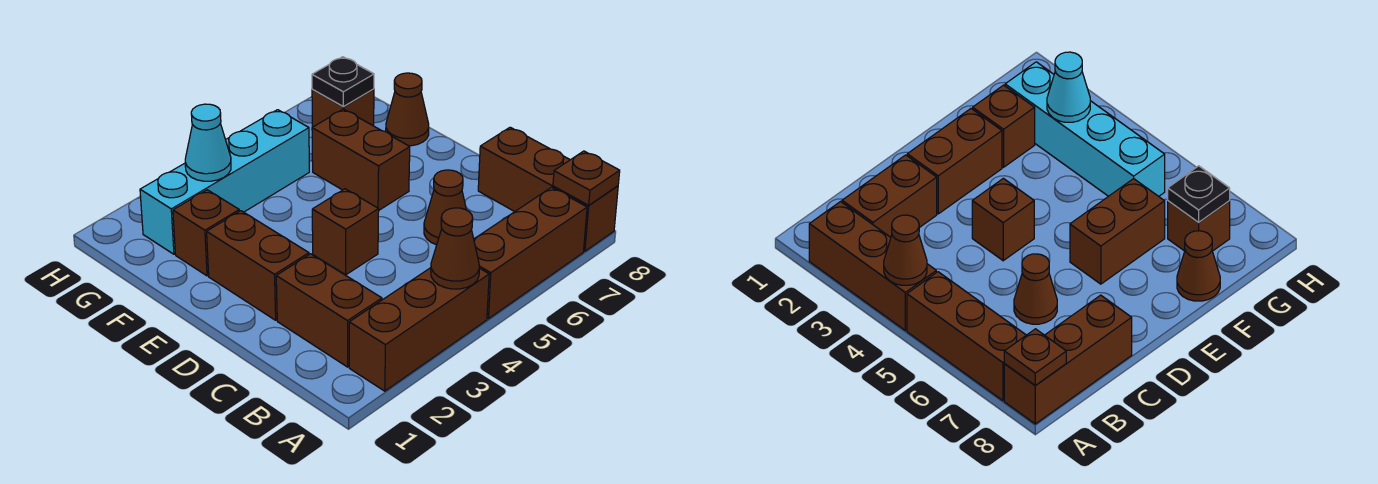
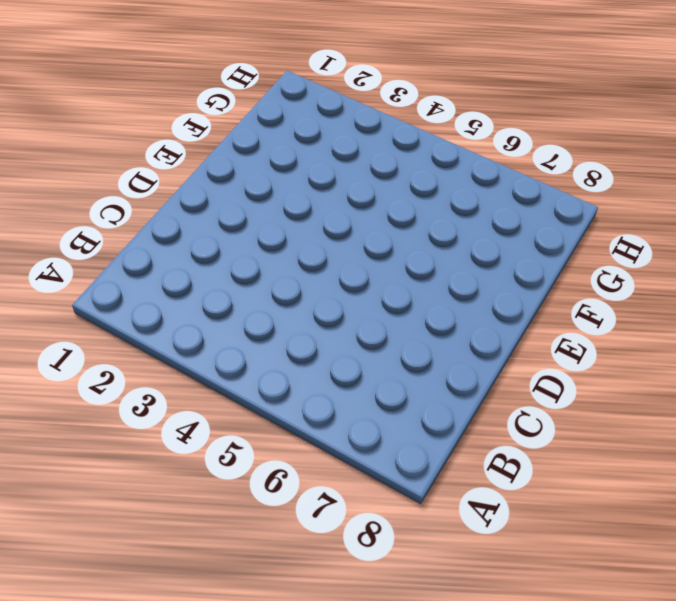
none -> brown brick A2:A4 level 1
none -> brown brick A5:A7 level 1
none -> brown brick A8:C8 level 1

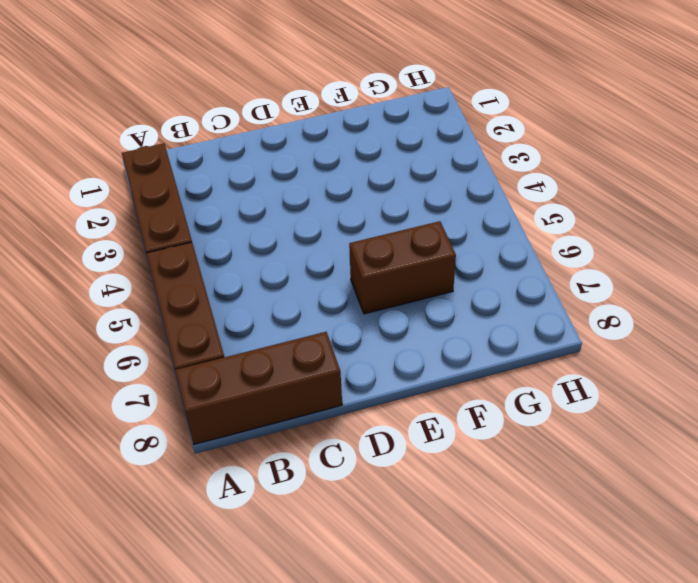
none -> brown brick B2:C2 level 1
none -> brown cone C6 level 1
none -> brown brick D2:E2 level 1

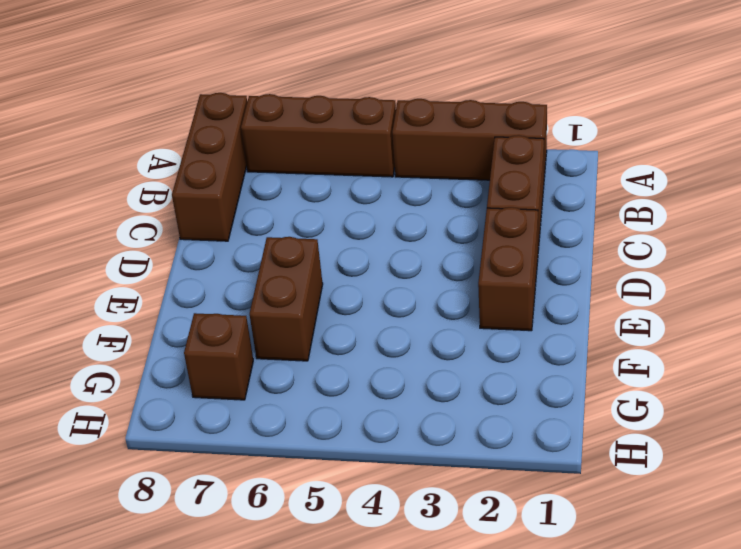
none -> brown cone C6 level 1
none -> brown brick D4 level 1
none -> brown brick F2 level 1

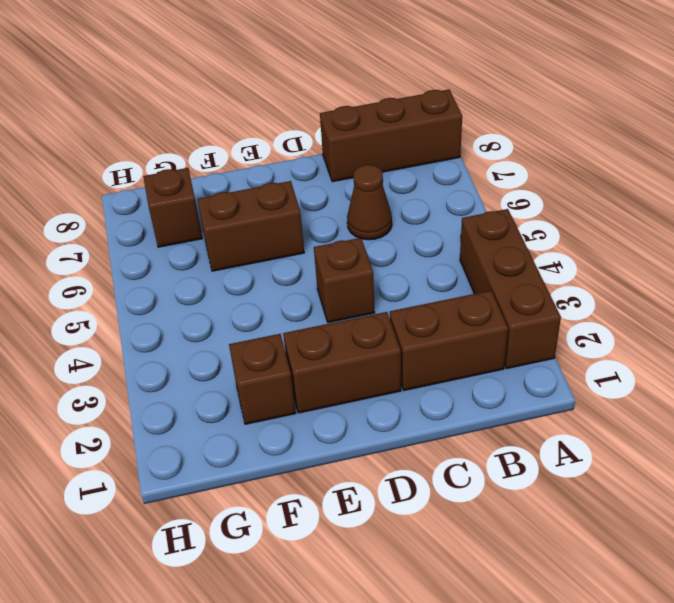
none -> brown brick A5:A7 level 1
none -> brown cone F8 level 1
none -> cyan brick G2:G5 level 1

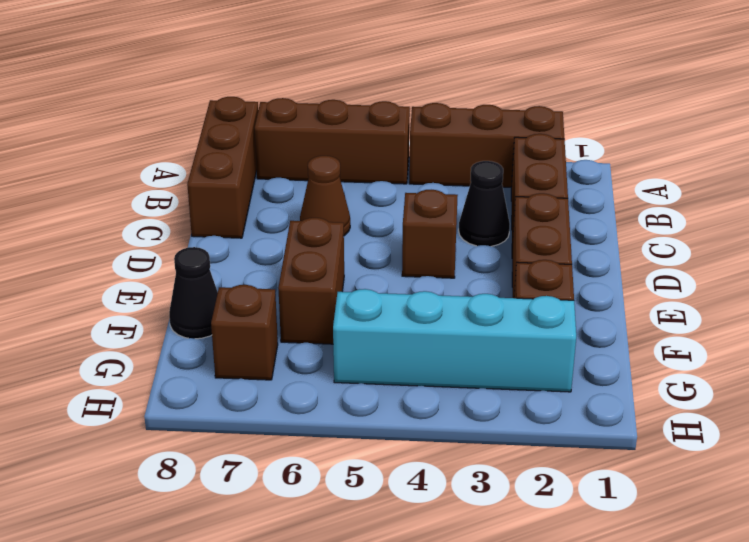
black cone C3 level 1 -> none
black cone F8 level 1 -> brown cone F8 level 1
none -> brown cone A4 level 2
none -> brown plate A8 level 2
none -> cyan cone G3 level 2

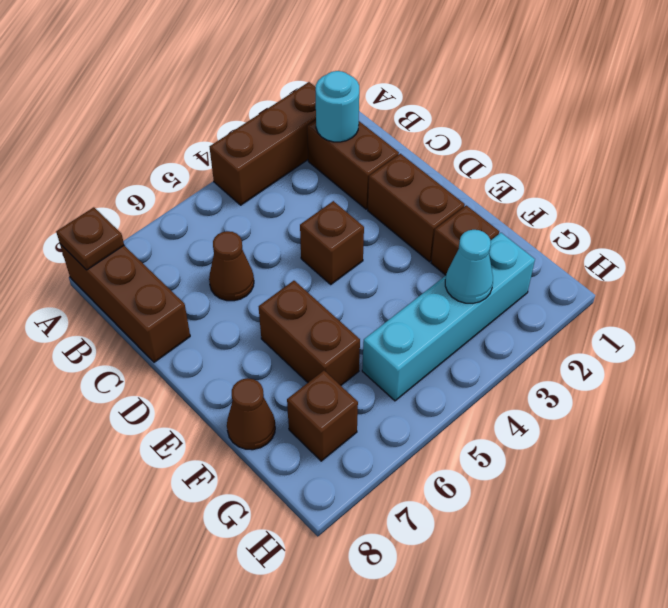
cyan round brick B2 level 2 -> none
none -> brown brick A5:A7 level 1
none -> brown cone A4 level 2
none -> black plate G7 level 2

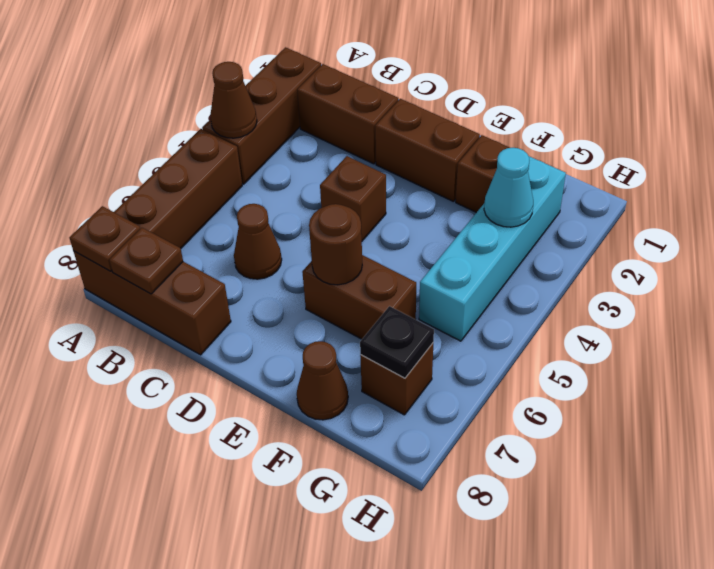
brown plate B8 level 2 -> none
brown round brick E6 level 2 -> none

